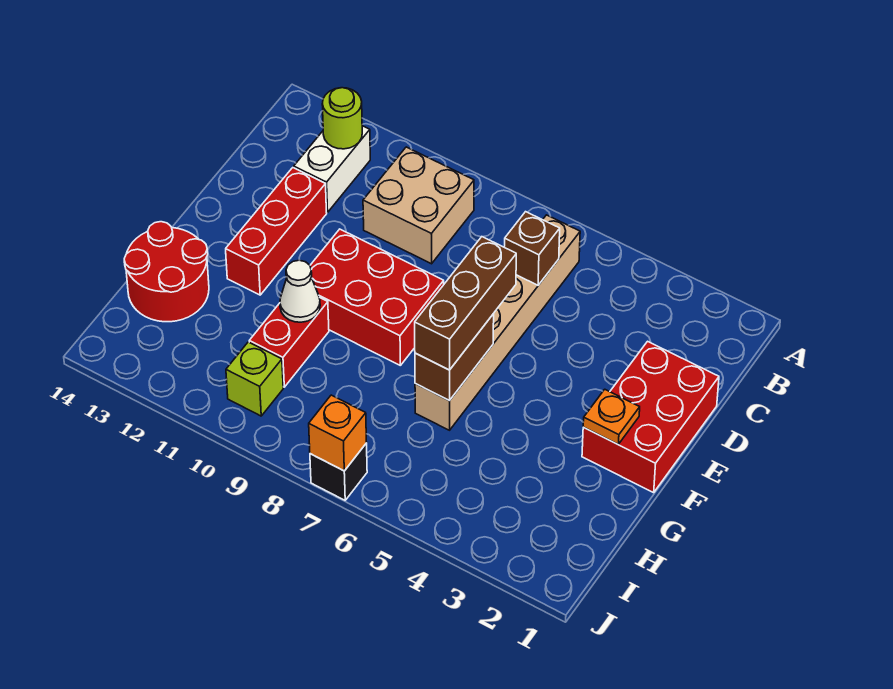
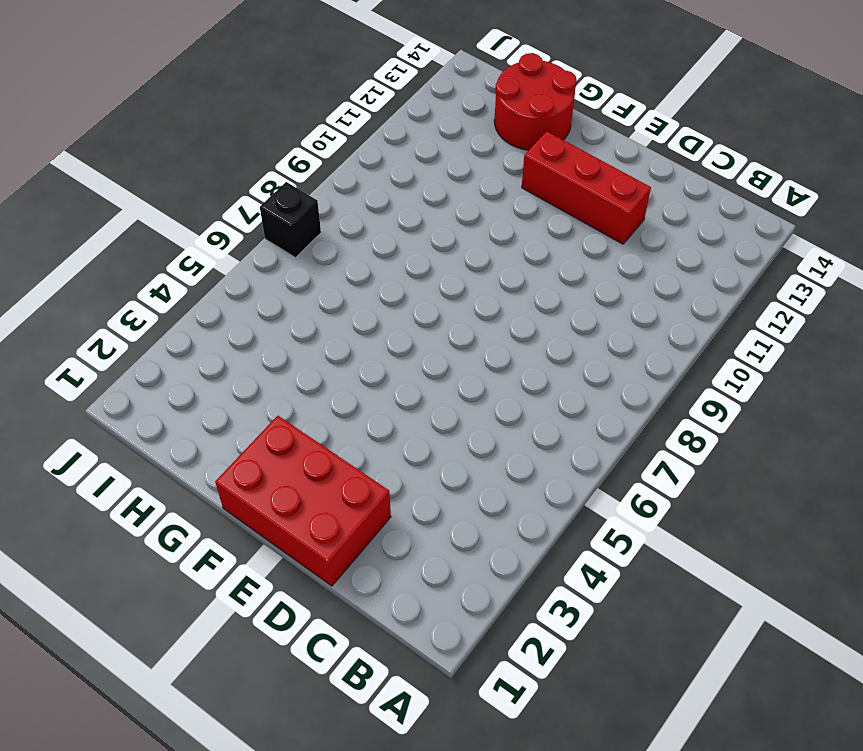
none -> tan brick B6:G6 level 1
none -> tan brick B9:C10 level 1
none -> white brick B12:C12 level 1

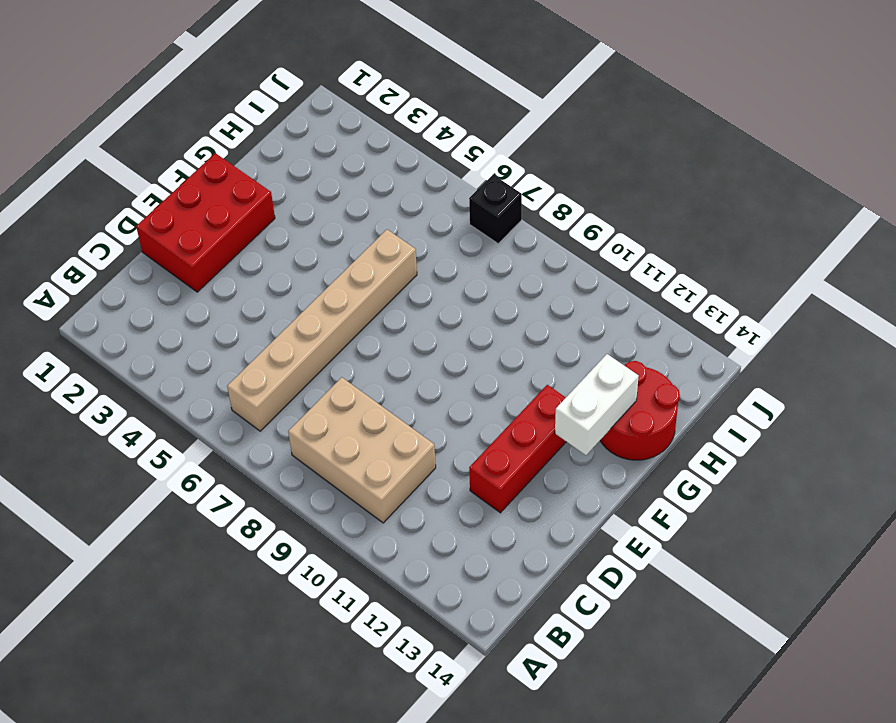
tan brick B8:C10 level 1 -> tan brick B9:C10 level 1
white brick F13:G13 level 2 -> white brick B12:C12 level 1
none -> red brick E8:F10 level 1
none -> red brick G10:H10 level 1
none -> lime brick I10 level 1

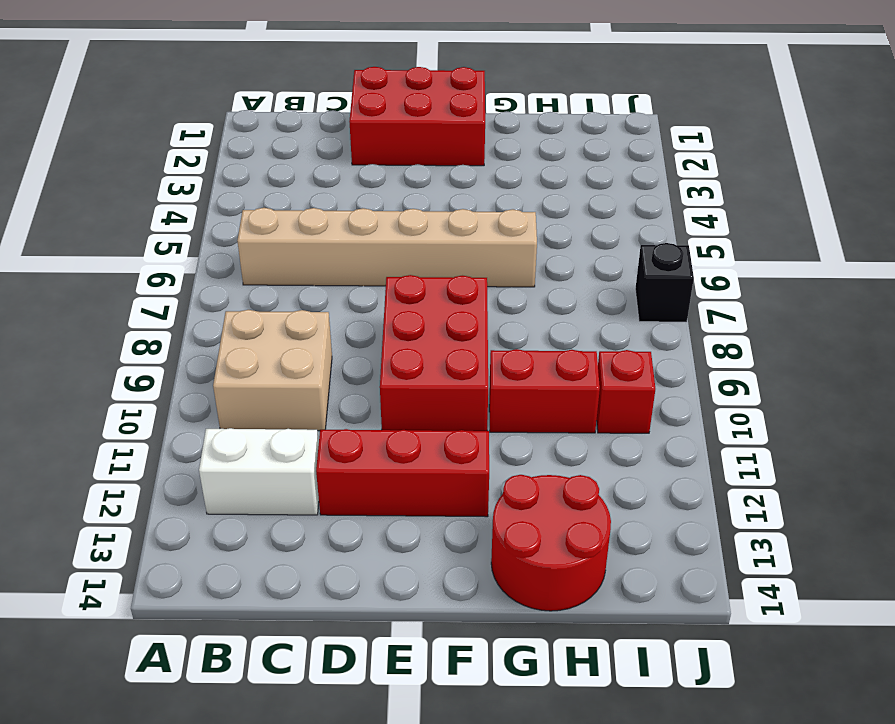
red brick I10 level 1 -> lime brick I10 level 1
none -> lime round brick B12 level 2
none -> brown brick C6 level 2
none -> orange plate F2 level 2

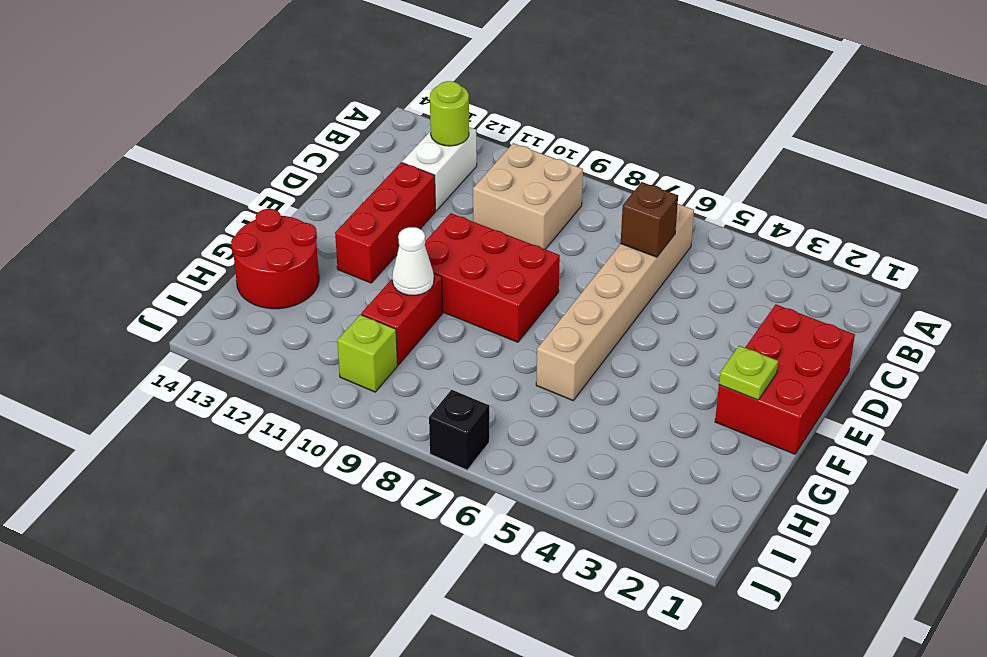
lime plate F2 level 2 -> orange plate F2 level 2
none -> brown brick F6:G6 level 2
none -> orange brick J7 level 2
none -> brown brick E6:G6 level 3

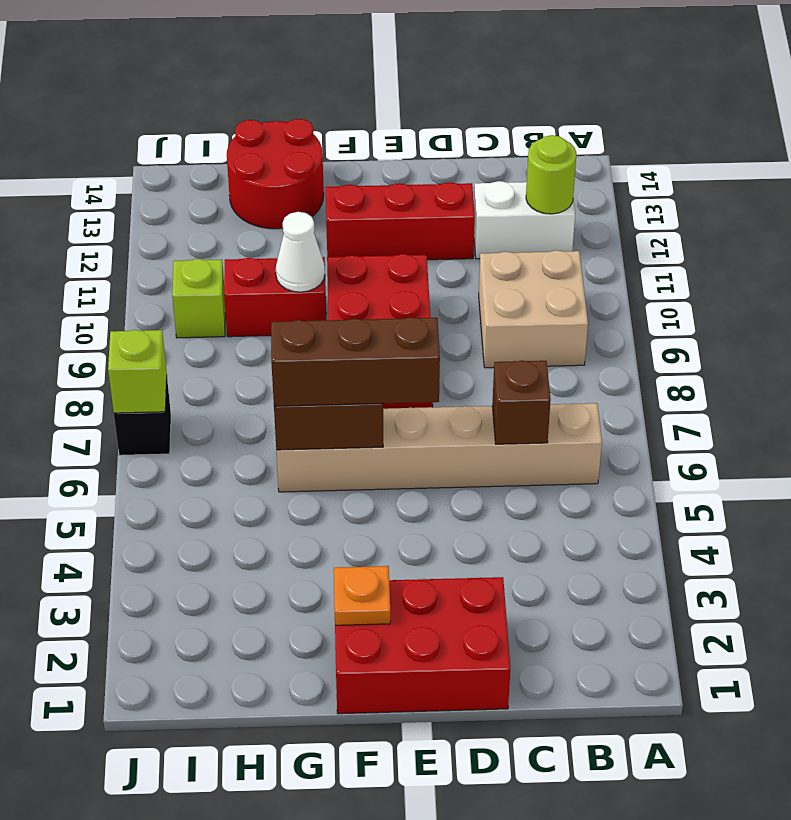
lime brick J7 level 2 -> orange brick J7 level 2

